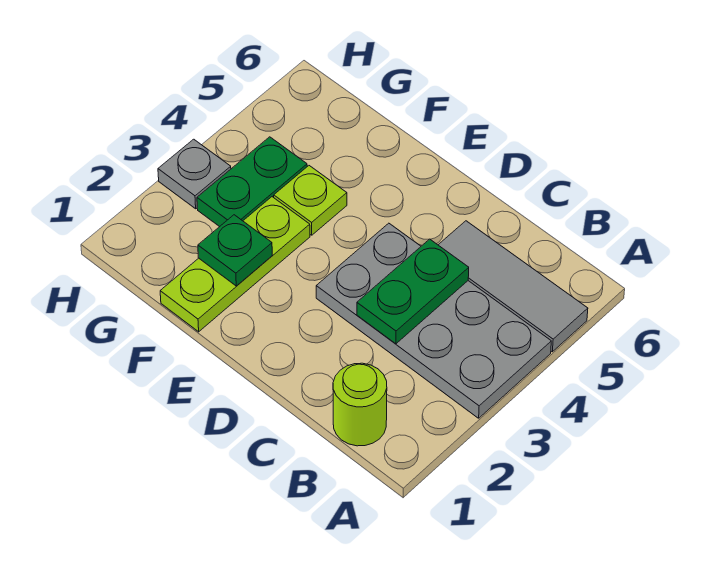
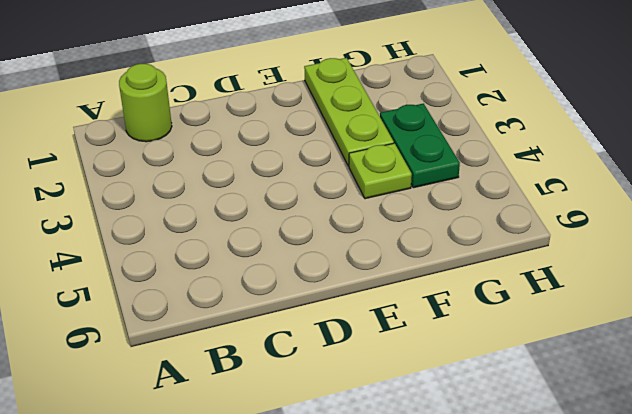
none -> grey plate A3:D4 level 1
none -> grey tile A5:C5 level 1

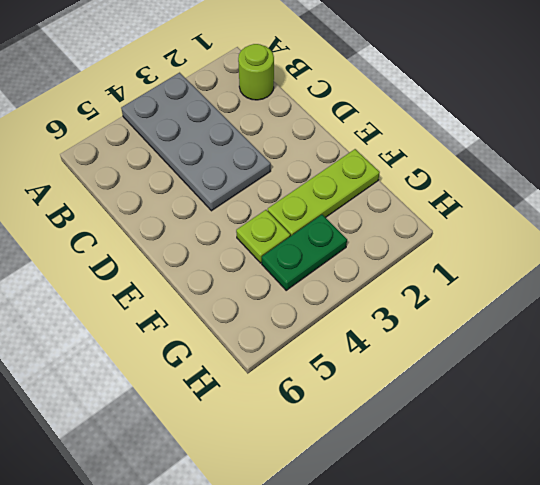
none -> grey tile A5:C5 level 1
none -> grey plate H3 level 1

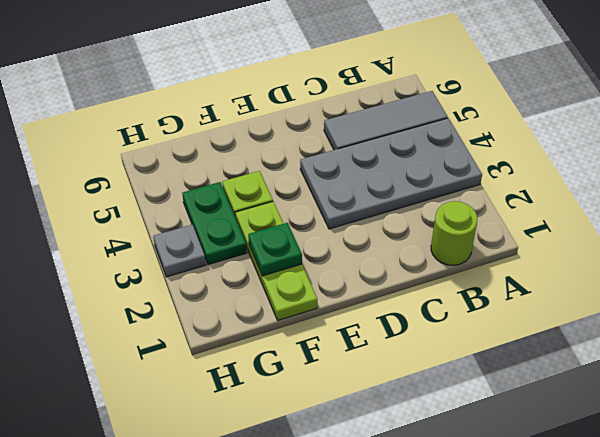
none -> green plate C3:C4 level 2

